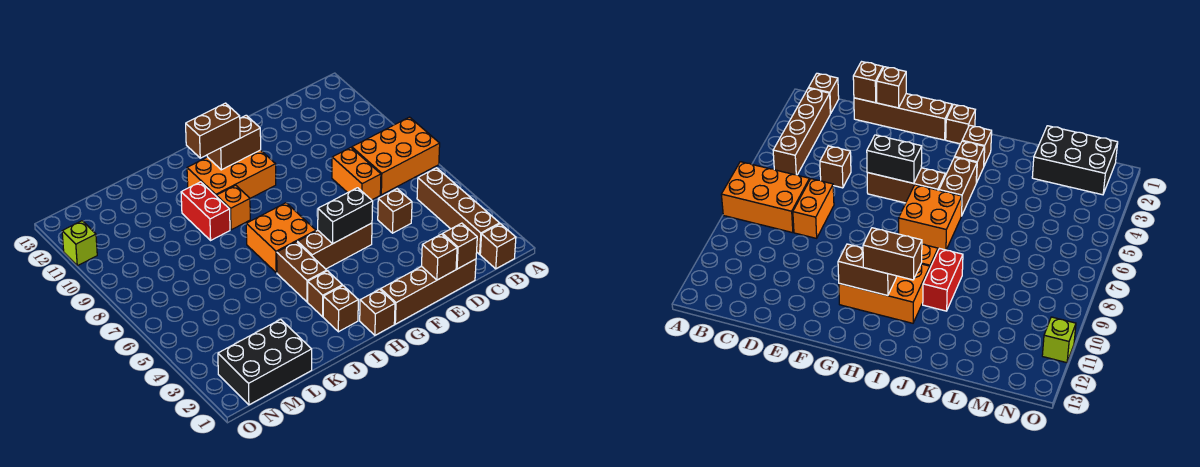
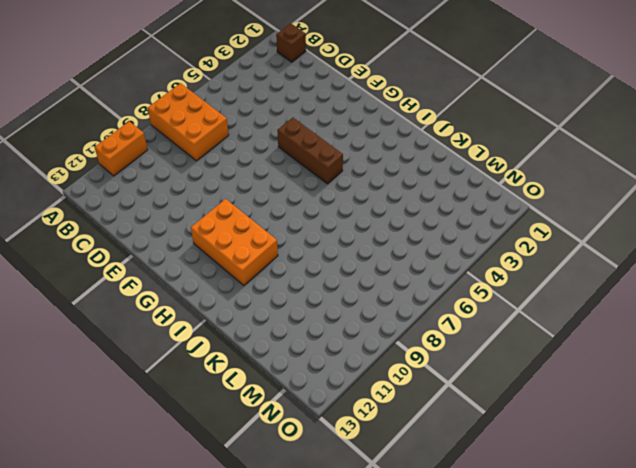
orange brick A10:A11 level 1 -> orange brick D7:D8 level 1
none -> brown brick B2:B5 level 1
none -> brown brick D1:G1 level 1
none -> brown brick D5 level 1

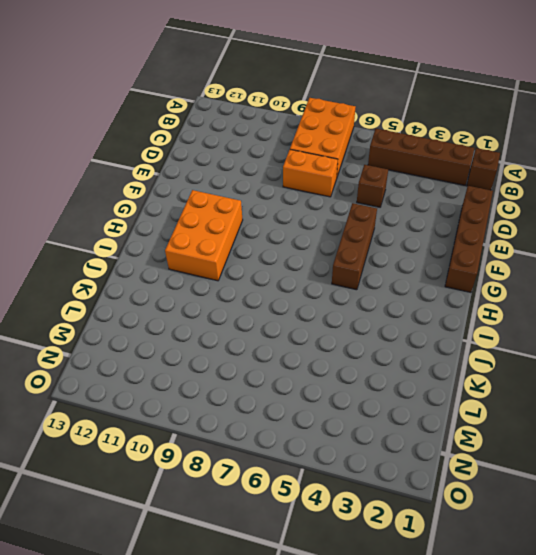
none -> brown brick H1 level 1
none -> orange brick H6:I7 level 1
none -> brown brick I2 level 1

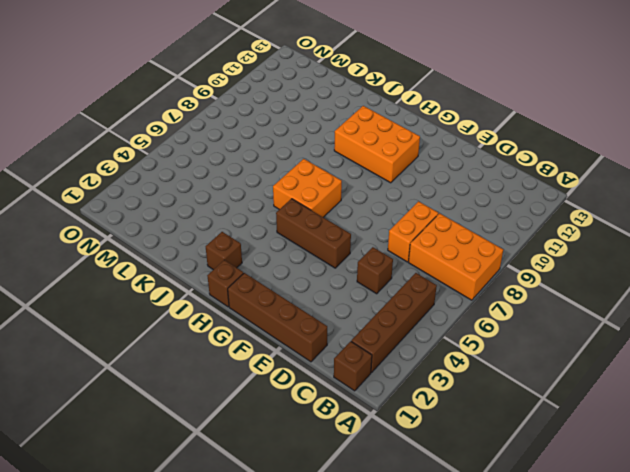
none -> brown brick I3 level 1
none -> brown brick I4:I5 level 1
none -> orange brick I9 level 1

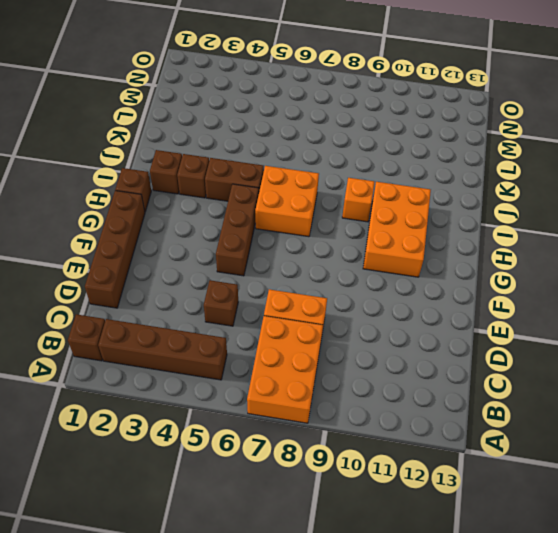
none -> red brick J9:J10 level 1
none -> black brick L1:N2 level 1
none -> lime brick O11 level 1

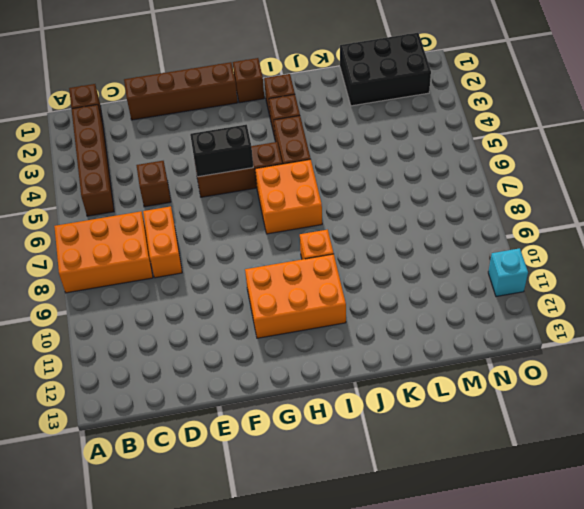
cyan brick O11 level 1 -> lime brick O11 level 1
none -> red brick J9:J10 level 1
none -> brown brick D1 level 2
none -> brown brick E1 level 2

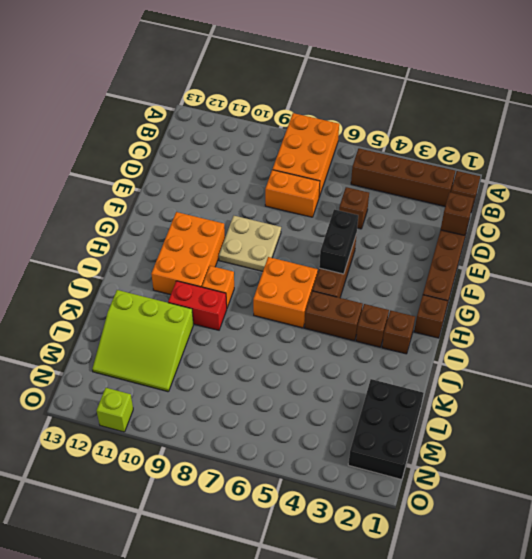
tan plate F8:G9 level 1 -> none
lime slope K10:M12 level 1 top K -> none
none -> brown brick E1 level 2
none -> brown brick G11:H11 level 2
none -> brown brick H11:I11 level 3

